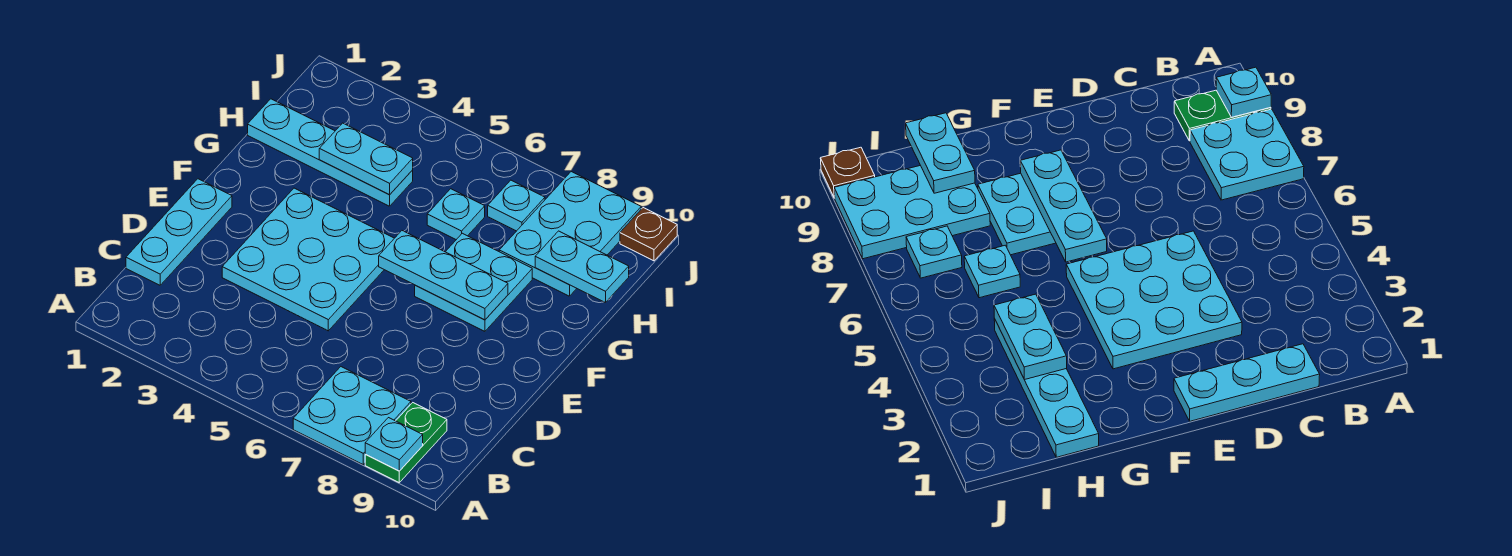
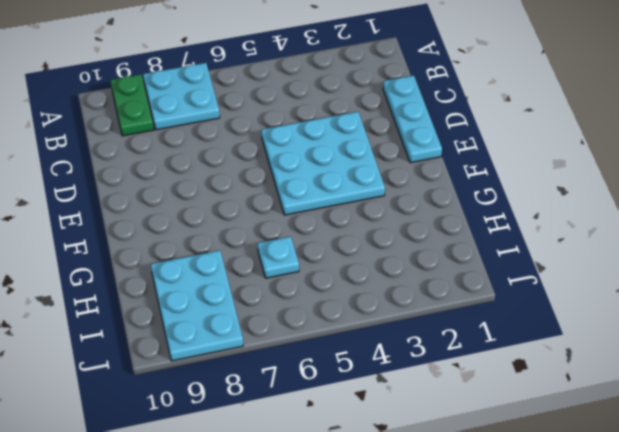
none -> cyan plate F7:G8 level 1
none -> cyan plate H1:H4 level 1
none -> cyan plate I7 level 1

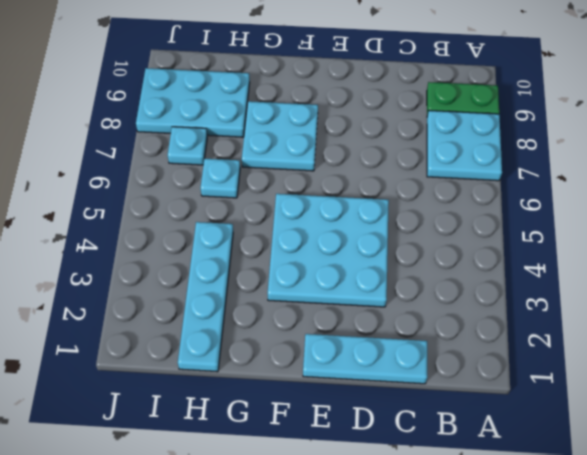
none -> brown plate J10 level 1
none -> cyan plate A9 level 2
none -> cyan plate F6:F8 level 2

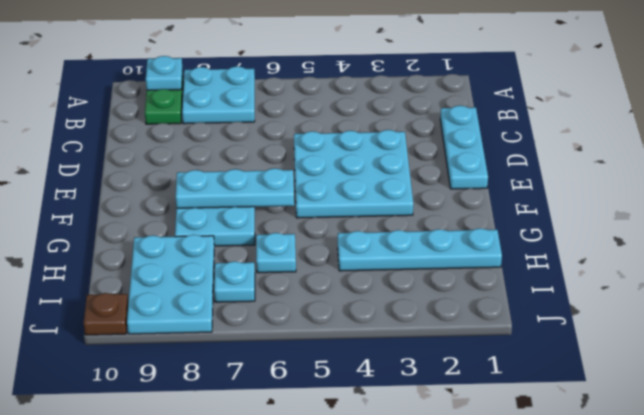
none -> cyan plate H3:H4 level 2
none -> cyan plate H9:H10 level 2

